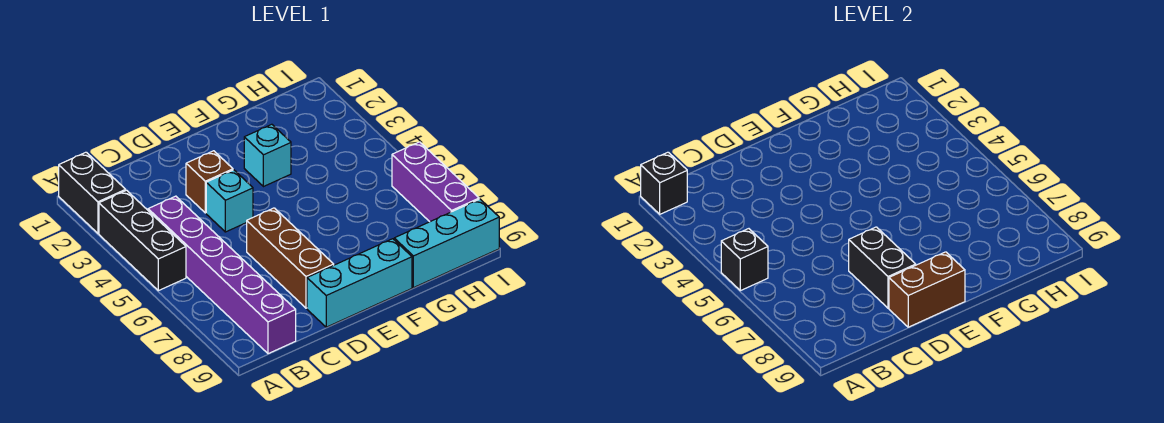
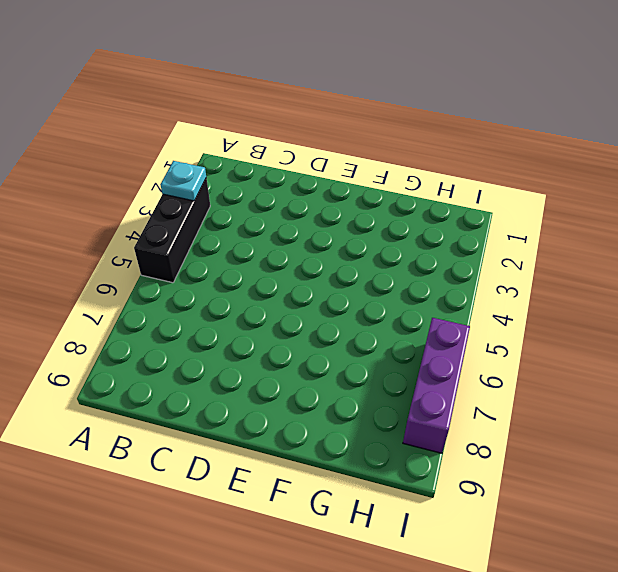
cyan plate A3 level 2 -> none
none -> black brick A1:A2 level 1
none -> purple brick B4:B9 level 1
none -> brown brick D3 level 1

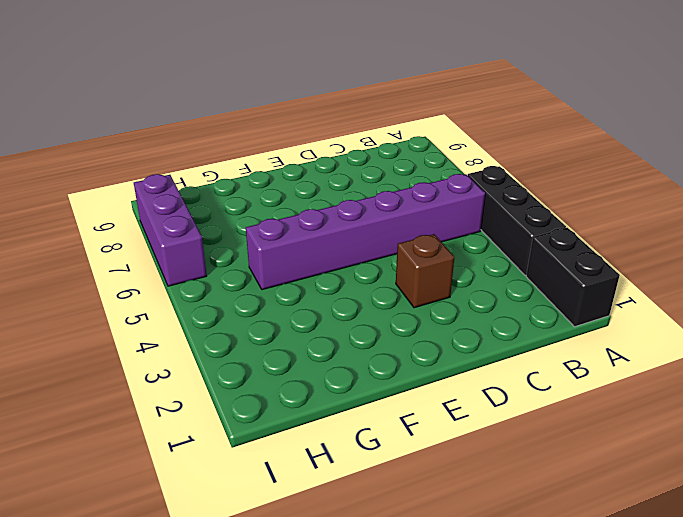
purple brick B5:G5 level 1 -> purple brick B4:B9 level 1
none -> cyan brick D4 level 1
none -> brown brick D6:D8 level 1
none -> cyan brick D9:F9 level 1

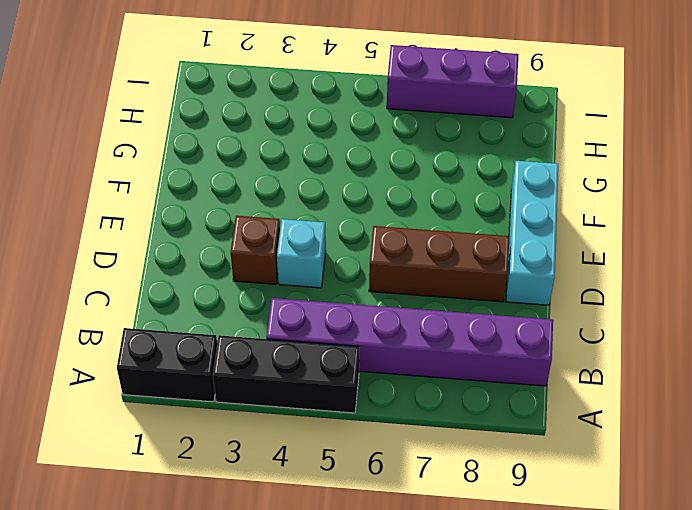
none -> cyan brick F3 level 1
none -> cyan brick G9:I9 level 1
none -> black brick A1 level 2

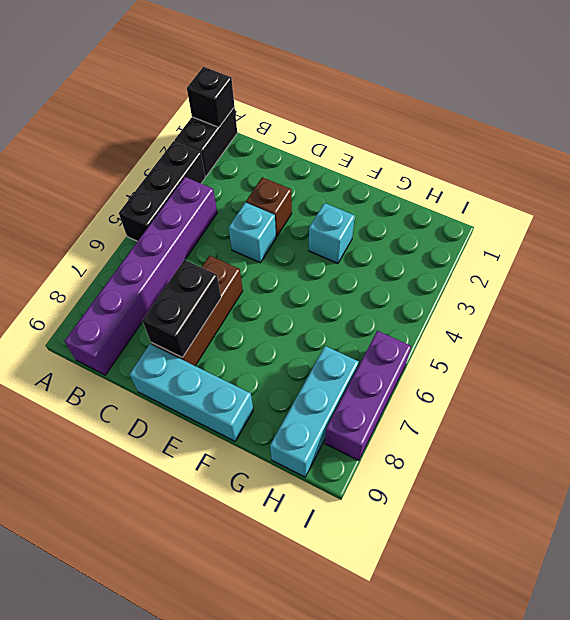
cyan brick H7:H9 level 1 -> cyan brick G9:I9 level 1
none -> black brick A5 level 2
none -> brown brick D9:E9 level 2

